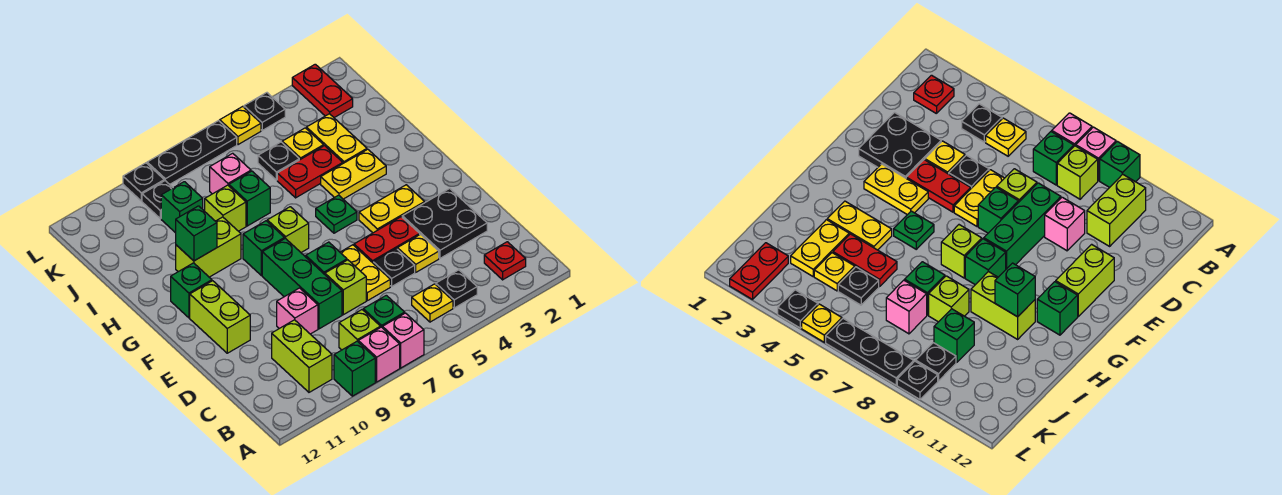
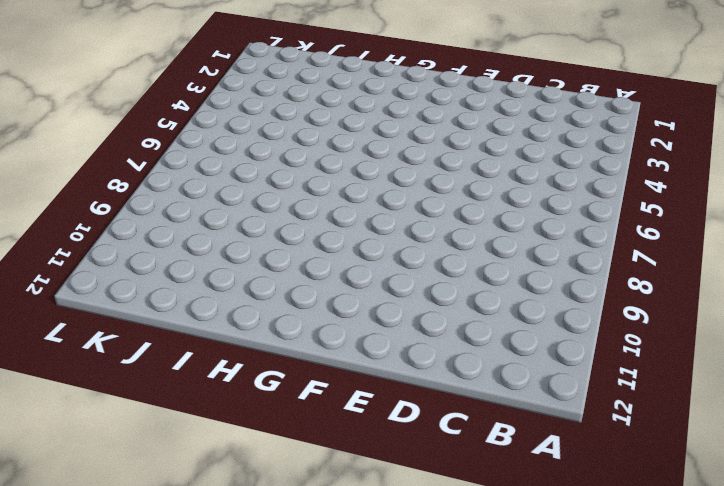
none -> pink brick A7 level 1
none -> pink brick A8 level 1
none -> green brick A9 level 1
none -> red plate B2 level 1

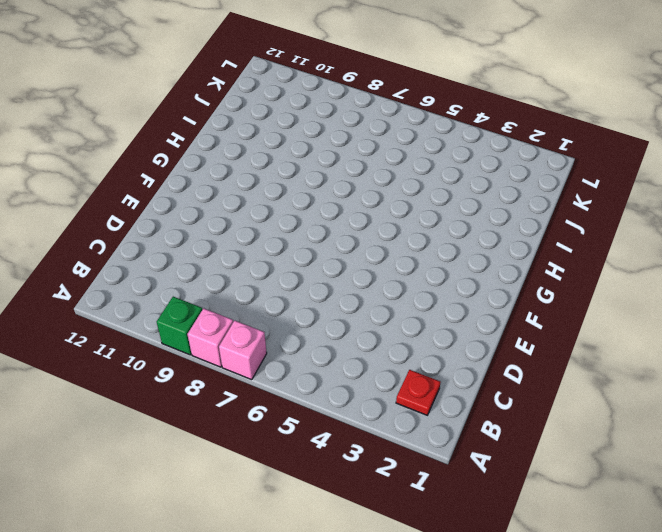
none -> black plate B4 level 1
none -> yellow plate B5 level 1
none -> green brick B7 level 1
none -> lime brick B8 level 1

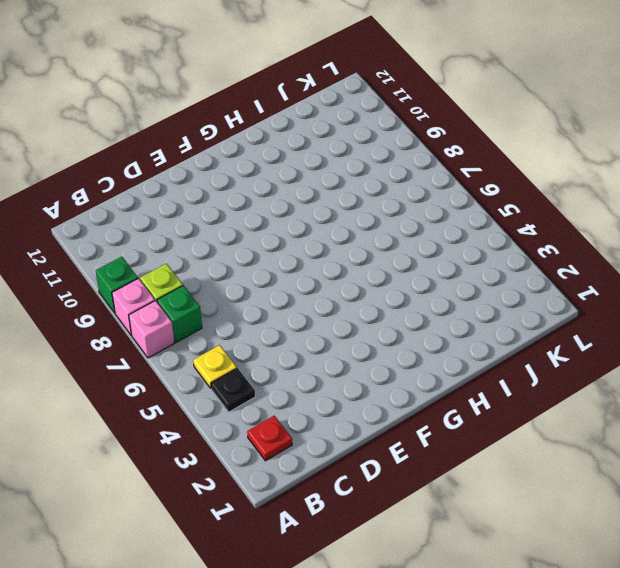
none -> lime brick B10:C10 level 1
none -> black plate D2:E3 level 1
none -> yellow plate D4 level 1
none -> black plate D5 level 1

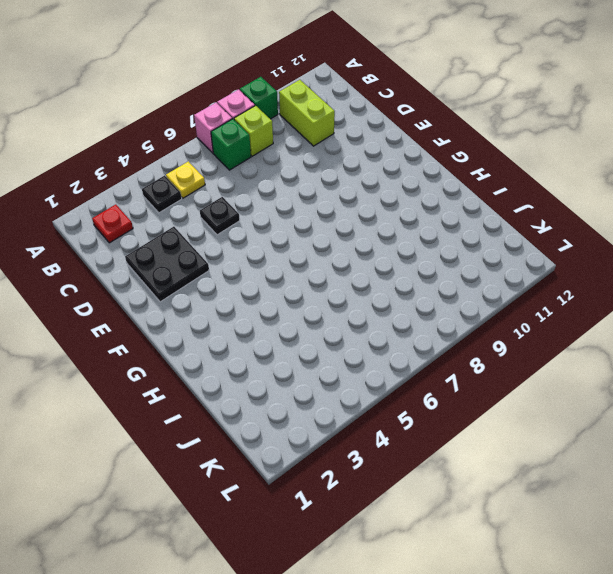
none -> yellow plate D4 level 1
none -> yellow plate D6:E6 level 1
none -> lime brick D7 level 1
none -> green brick D8:F8 level 1

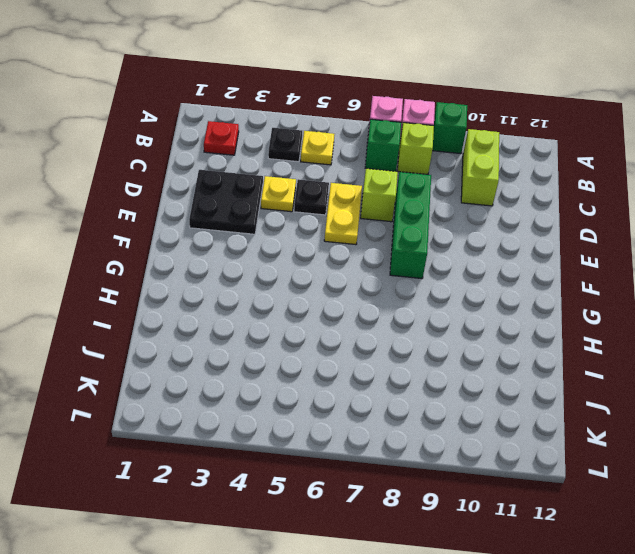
none -> pink brick D9 level 1
none -> red plate E4:E5 level 1
none -> green brick E7 level 1
none -> lime brick E11:F11 level 1

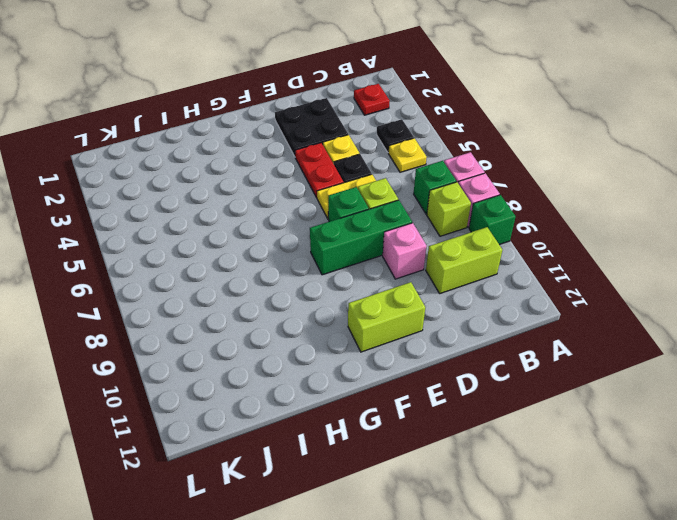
none -> yellow plate F3:F4 level 1
none -> green plate G5 level 1
none -> lime brick G7 level 1
none -> green brick G8 level 1

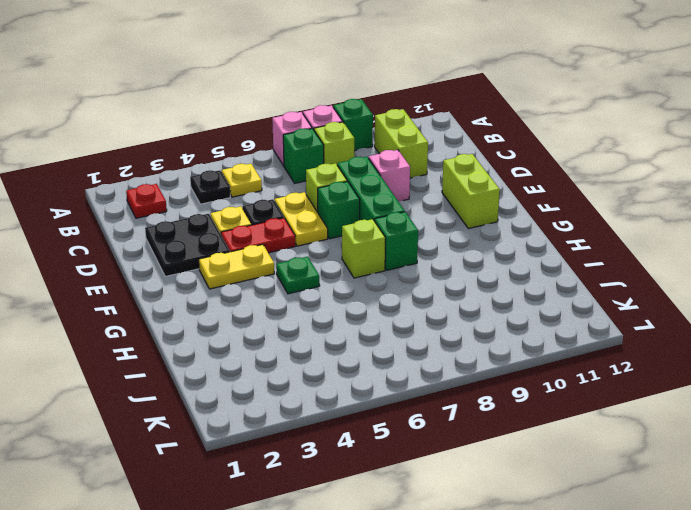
none -> green brick G11 level 1
none -> yellow plate H3:H4 level 1
none -> lime brick H9:H10 level 1
none -> yellow plate I3:J3 level 1

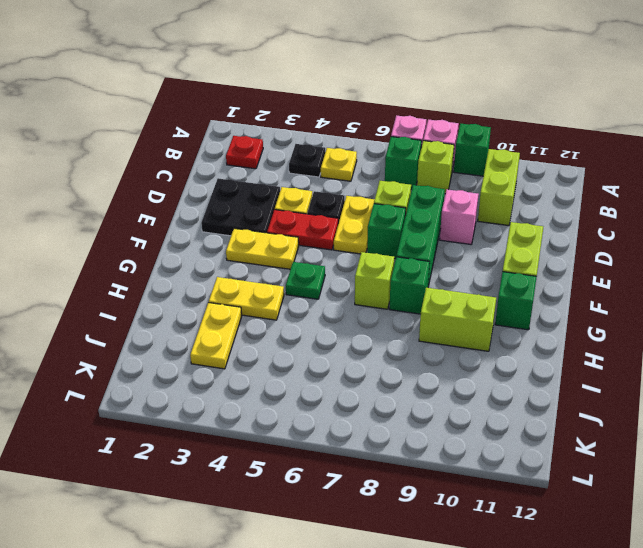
none -> red plate I4:I5 level 1
none -> green brick I7 level 1
none -> lime brick I8 level 1
none -> yellow plate J4 level 1

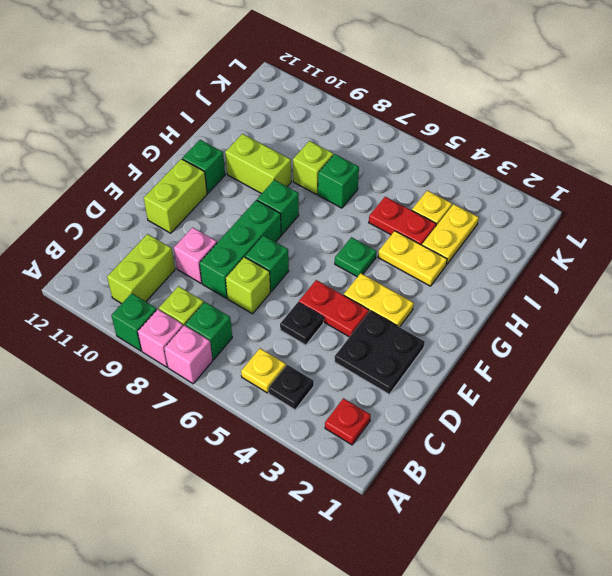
none -> yellow plate D4 level 1
none -> yellow plate D6:E6 level 1
none -> lime brick G7 level 1
none -> black plate J5 level 1

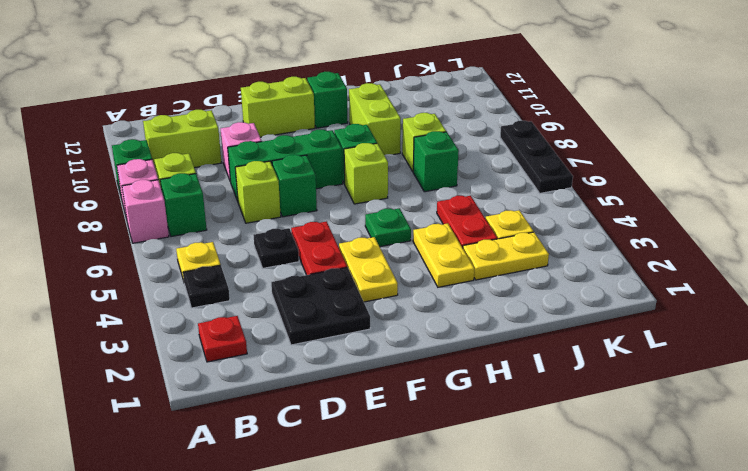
none -> yellow plate D4 level 1
none -> yellow plate D6:E6 level 1
none -> black plate J5 level 1
none -> pink brick J7 level 1

